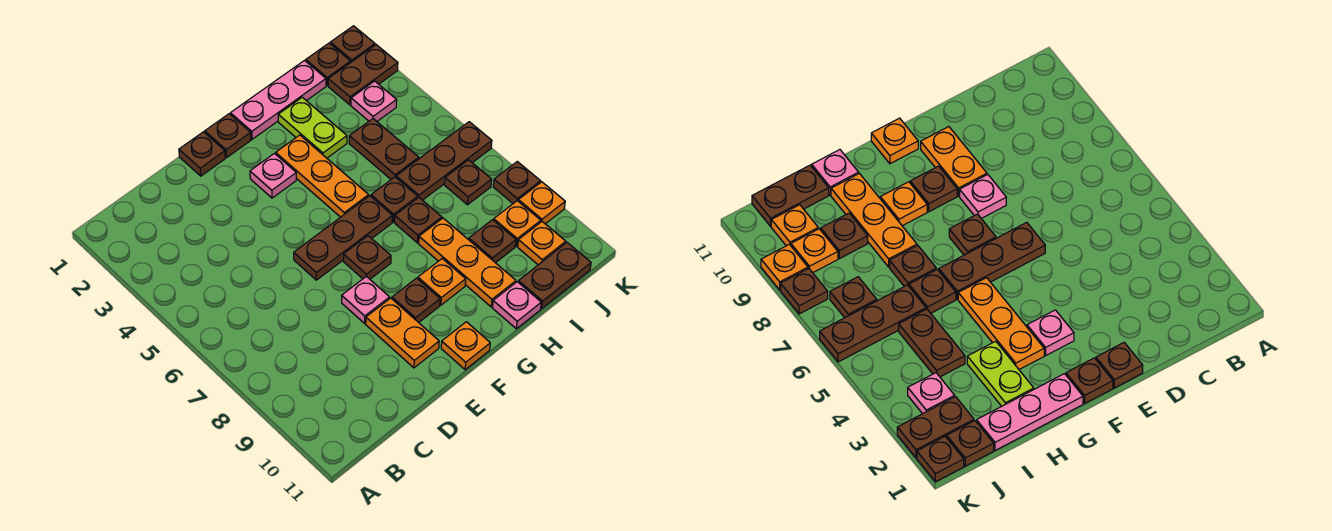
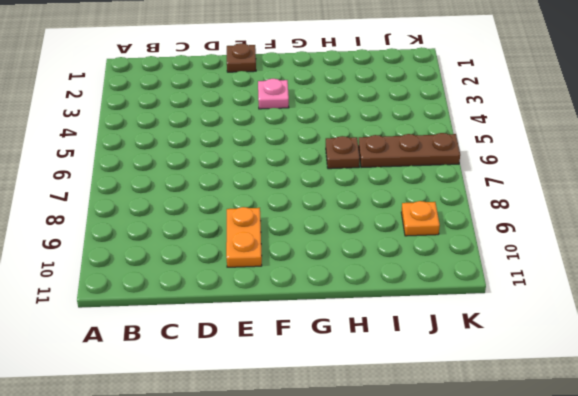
none -> brown plate E6:G6 level 1
none -> pink plate E8 level 1
none -> brown plate F1 level 1
none -> brown plate F7 level 1

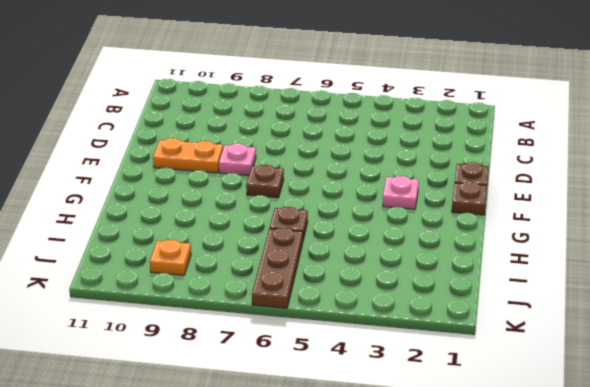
none -> brown plate E6:G6 level 1
none -> brown plate F9 level 1
none -> orange plate F11 level 1
none -> pink plate G1:I1 level 1

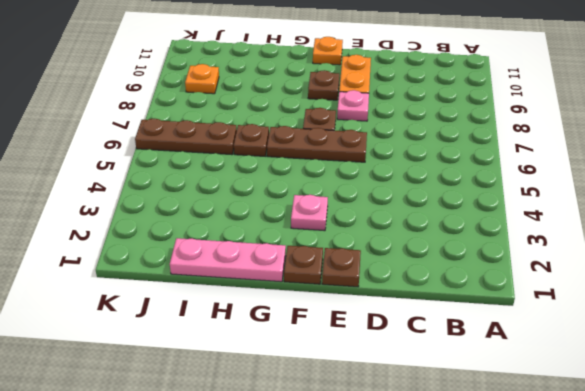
none -> orange plate G3:G5 level 1
none -> orange plate G9 level 1
none -> lime plate H2:H3 level 1
none -> brown plate H7 level 1

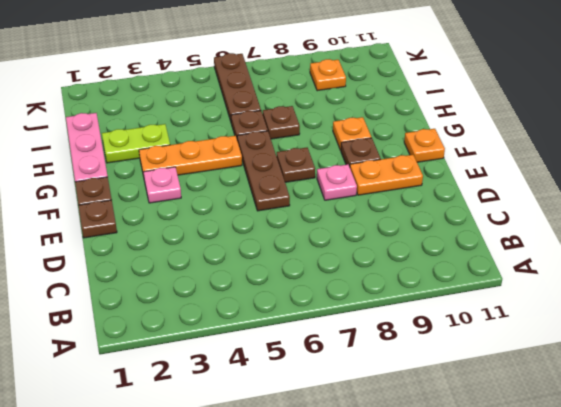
none -> orange plate H8:H10 level 1
none -> pink plate H11 level 1
none -> brown plate I4:I5 level 1
none -> brown plate I9 level 1

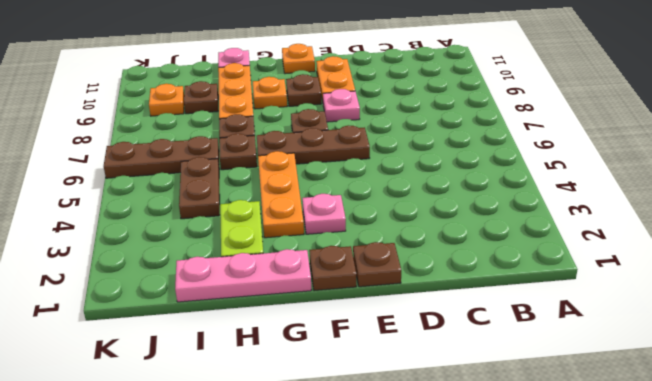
none -> brown plate I11:J11 level 1
none -> brown plate J1 level 1
none -> brown plate J2:K2 level 1
none -> pink plate J3 level 1

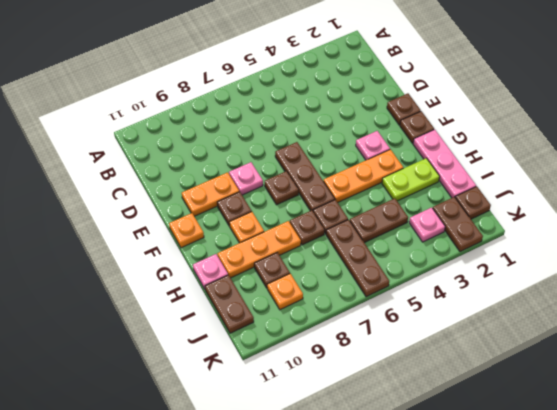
none -> brown plate J7 level 1
none -> orange plate J10 level 1
none -> brown plate K1 level 1
none -> brown plate K8 level 1

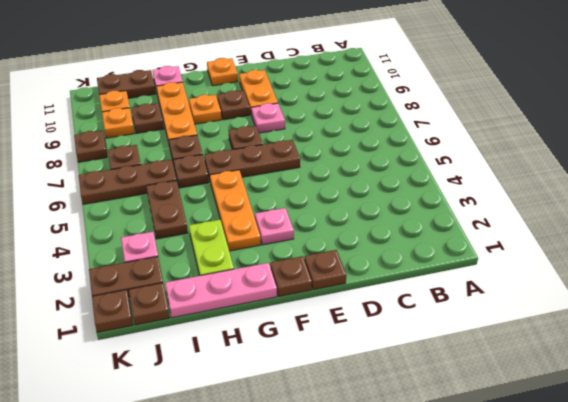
none -> orange plate K9 level 1

